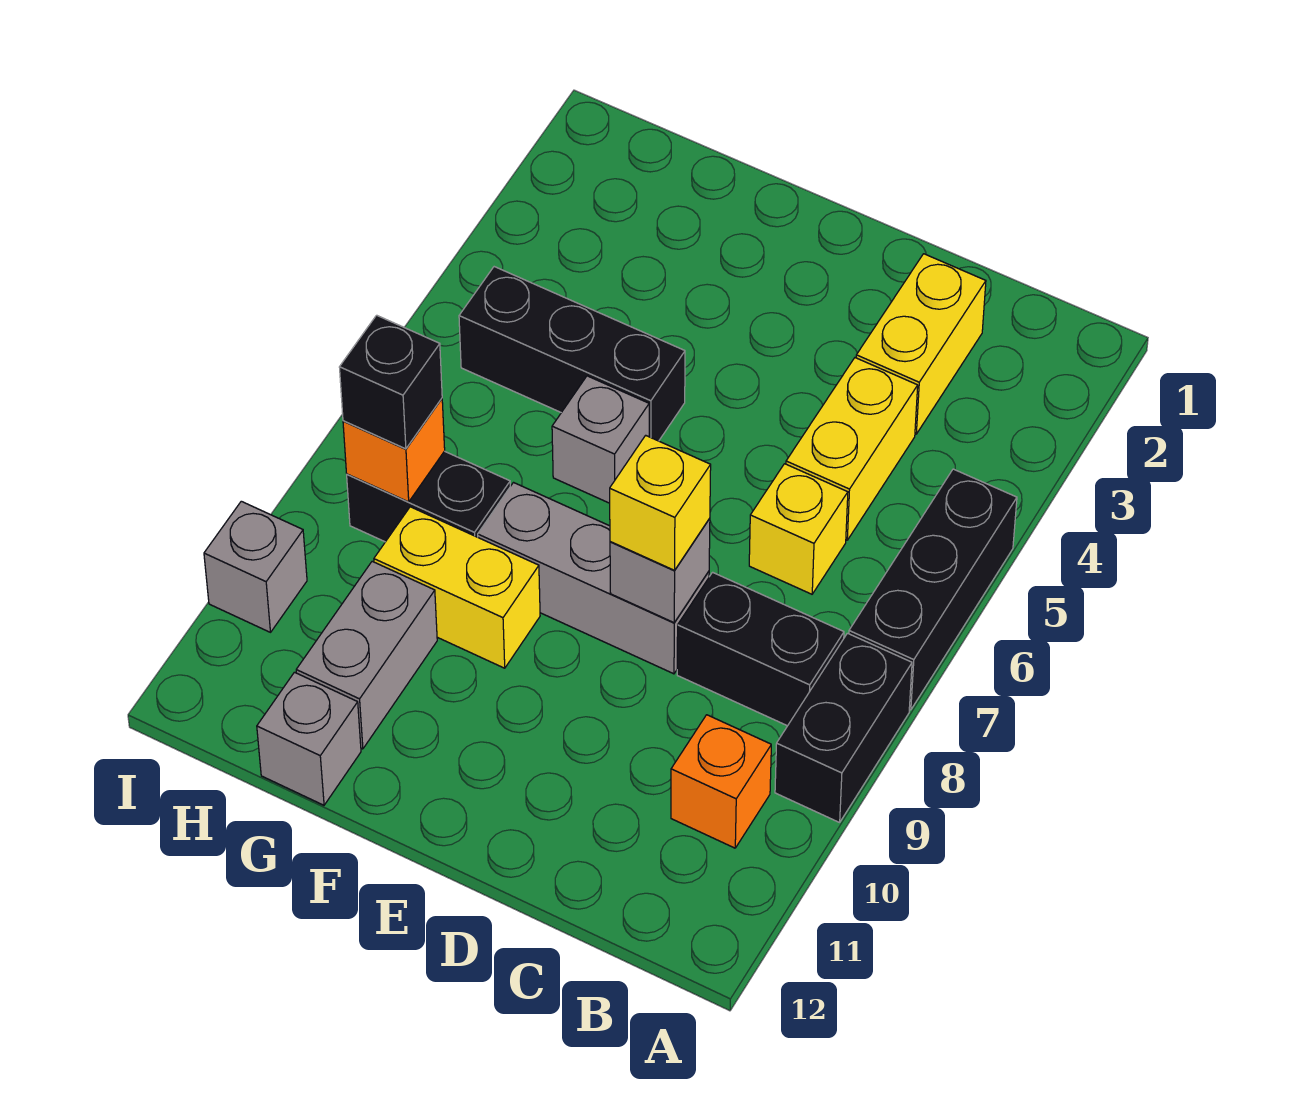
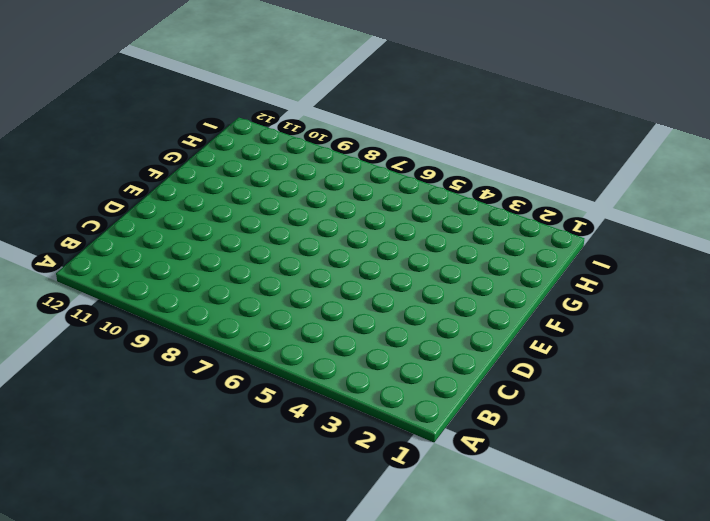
none -> black brick A5:A7 level 1
none -> black brick A8:A9 level 1
none -> black brick B8:C8 level 1

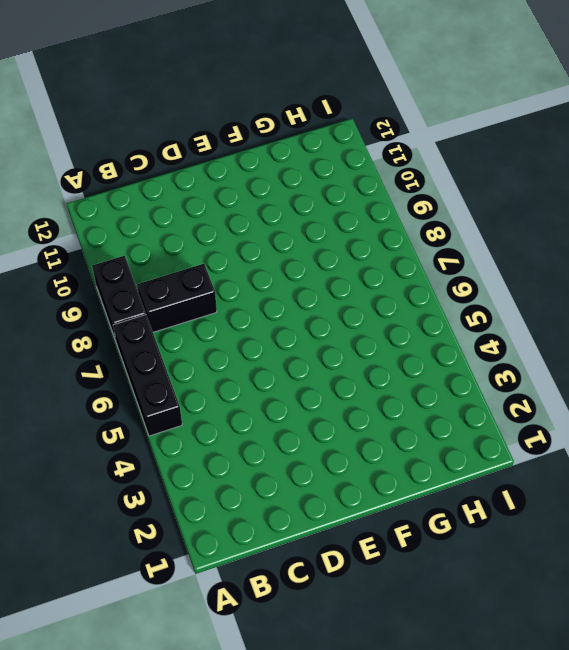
none -> orange brick B10 level 1
none -> yellow brick C2:C3 level 1
none -> yellow brick C4:C5 level 1

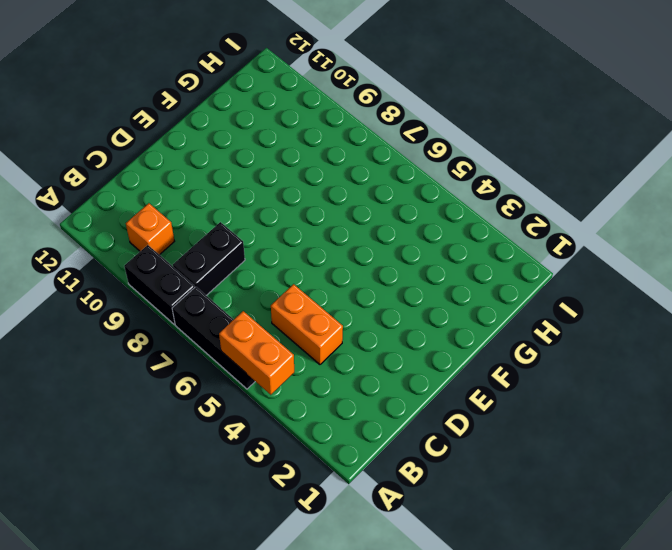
orange brick A4:A5 level 2 -> none
orange brick C4:C5 level 1 -> yellow brick C4:C5 level 1
none -> yellow brick C2:C3 level 1
none -> yellow brick C6 level 1
none -> grey brick D8:F8 level 1

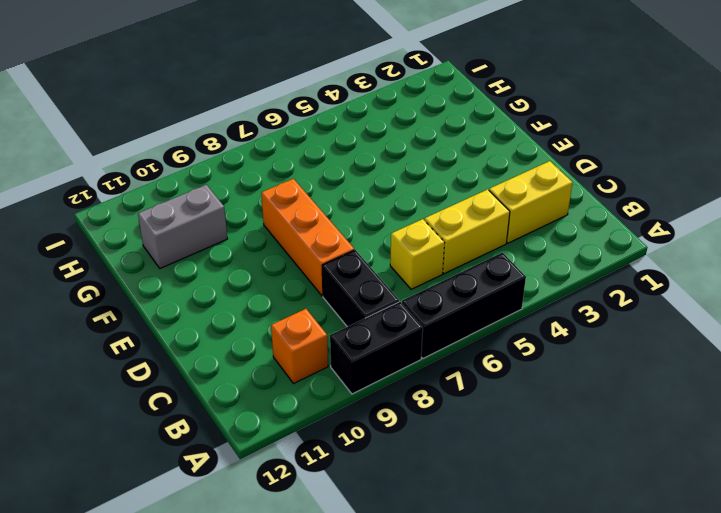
orange brick D8:F8 level 1 -> grey brick D8:F8 level 1
none -> black brick F5:H5 level 1
none -> grey brick F6 level 1
none -> yellow brick F9:G9 level 1

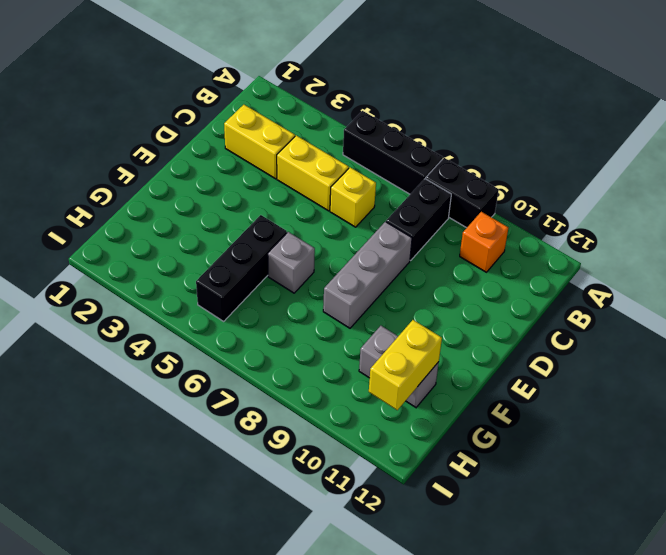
yellow brick G11:H11 level 2 -> yellow brick F9:G9 level 1
none -> black brick G8:H8 level 1
none -> grey brick G12 level 1
none -> grey brick I10 level 1

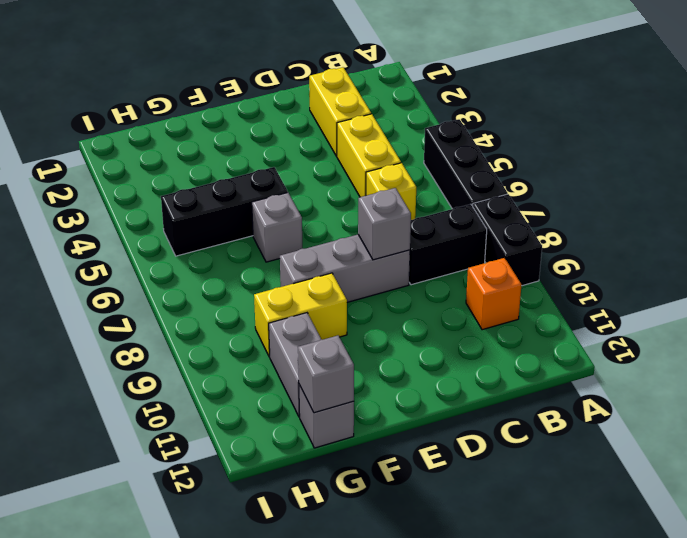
grey brick G12 level 2 -> grey brick I10 level 1
none -> black brick G8:H8 level 1
none -> orange brick H8 level 2
none -> yellow brick D8 level 3

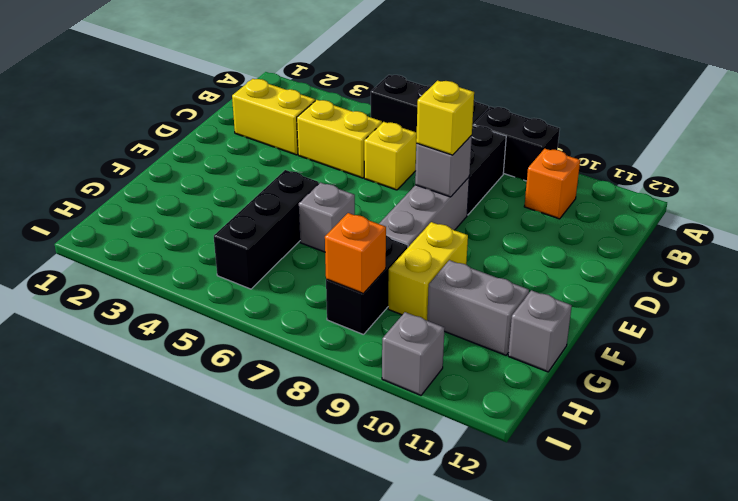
none -> black brick H8 level 3

